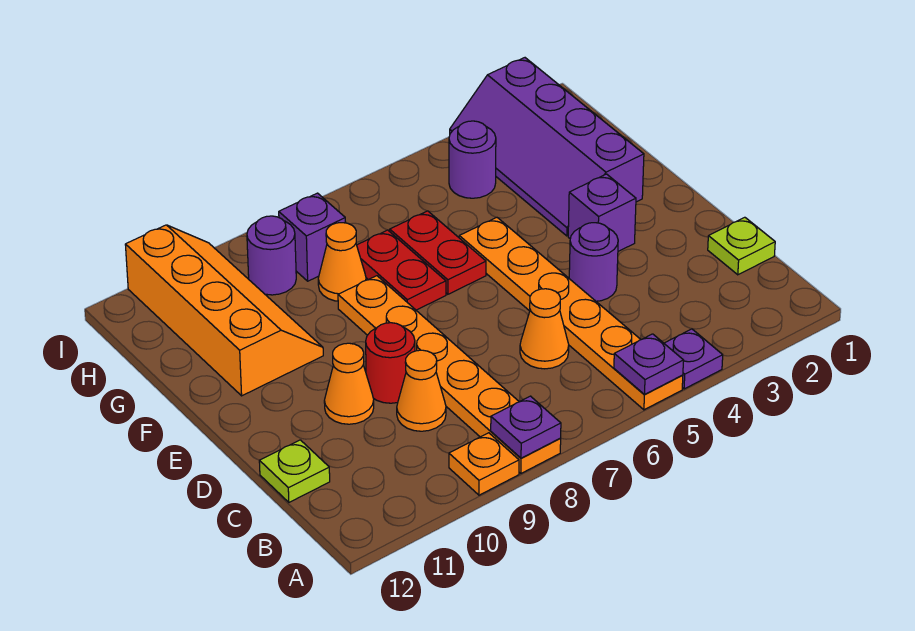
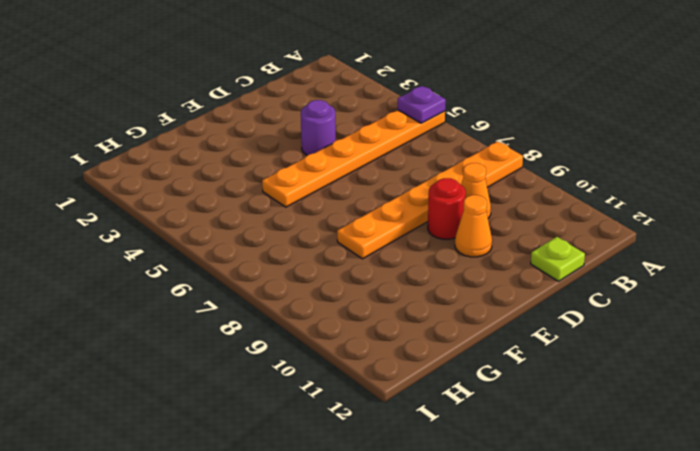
none -> purple plate A4 level 1
none -> orange plate A9 level 1
none -> lime plate C1 level 1

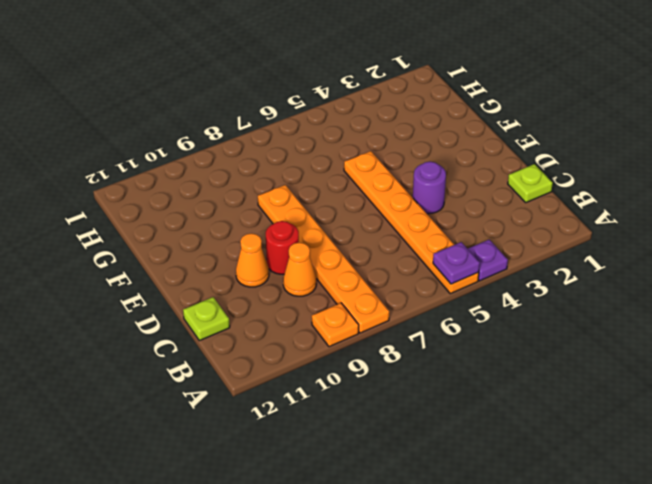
none -> orange cone C6 level 1
none -> purple brick E3 level 1
none -> purple slope F2:I3 level 1 top 2

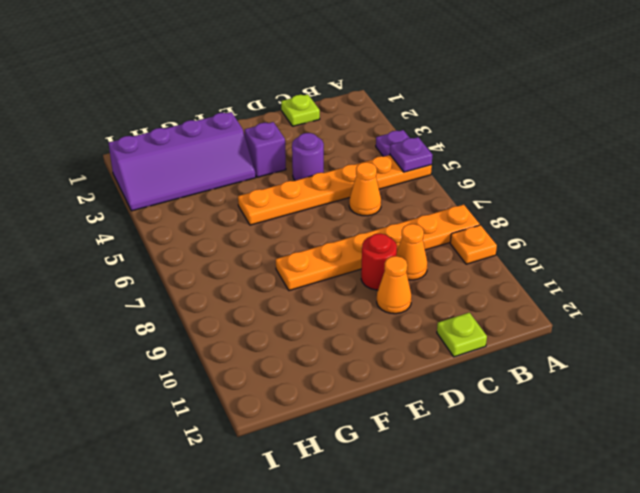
none -> red plate F6:G6 level 1
none -> red plate F7:G7 level 1
none -> orange slope F10:I11 level 1 top 11

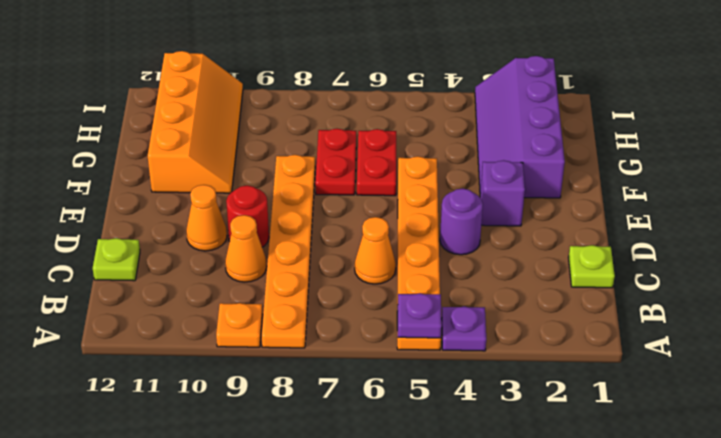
none -> orange cone G8 level 1
none -> purple round brick H4 level 1
none -> purple brick H8 level 1

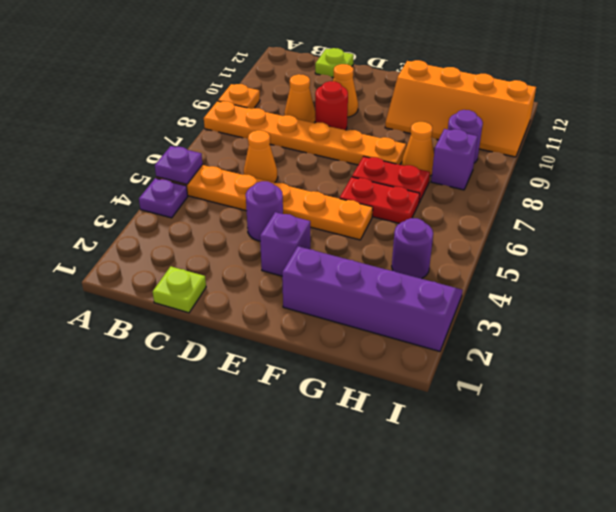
none -> purple plate A8 level 2

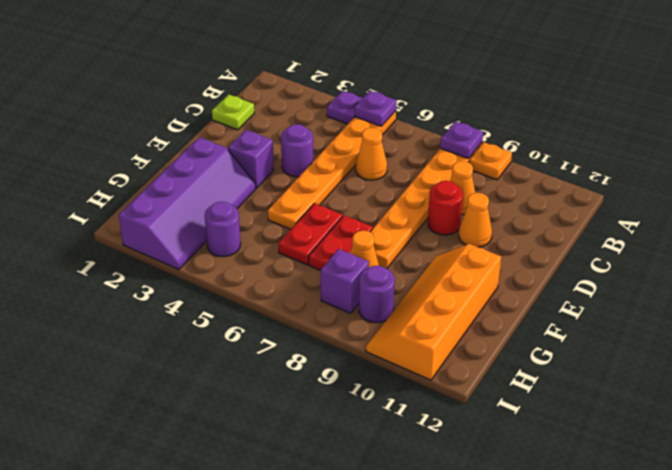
none -> lime plate C12 level 1

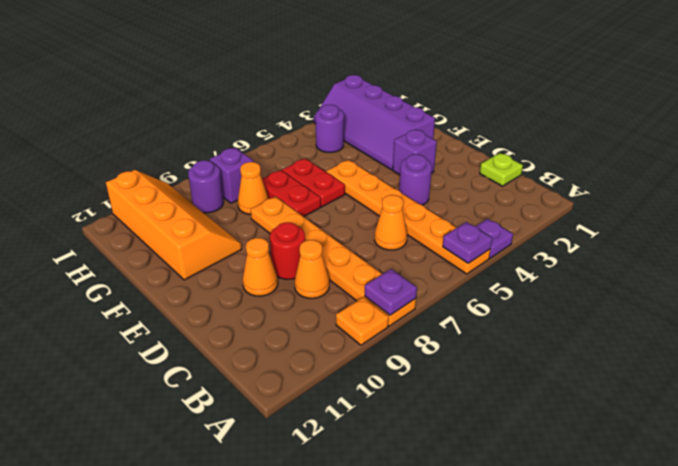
none -> lime plate C12 level 1

